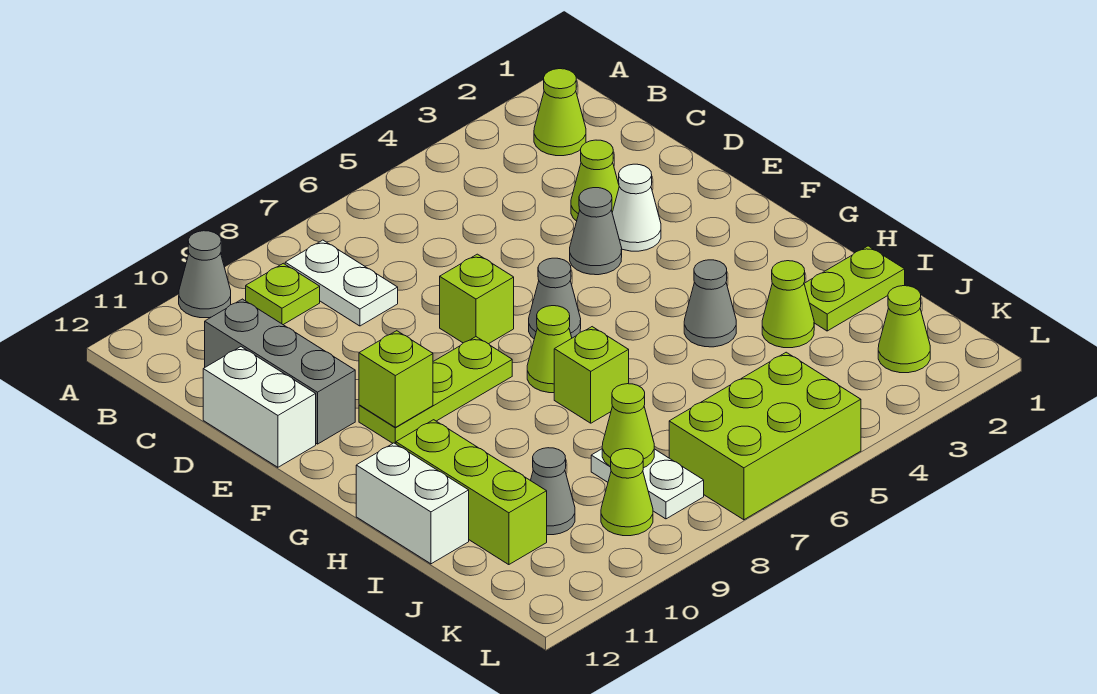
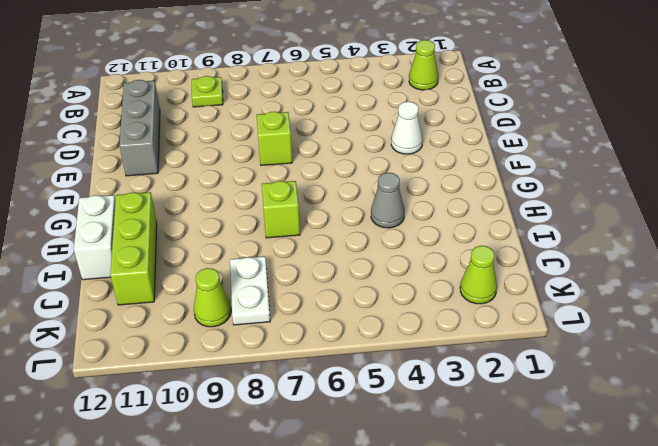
none -> grey cone A10 level 1
none -> white plate B8:C8 level 1
none -> lime cone D3 level 1

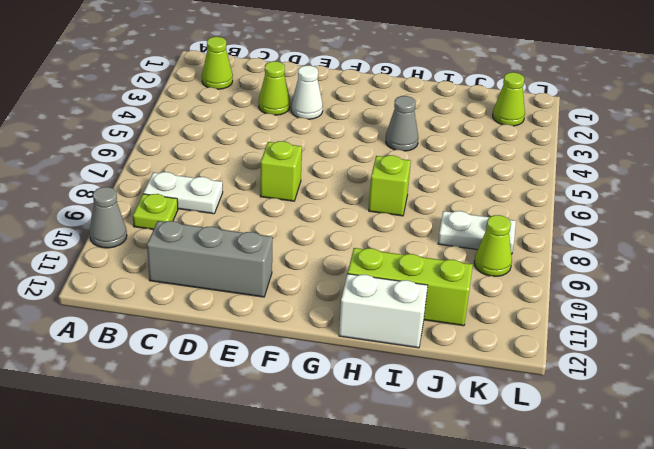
none -> white brick D12:E12 level 1
none -> grey cone E4 level 1
none -> grey cone F6 level 1

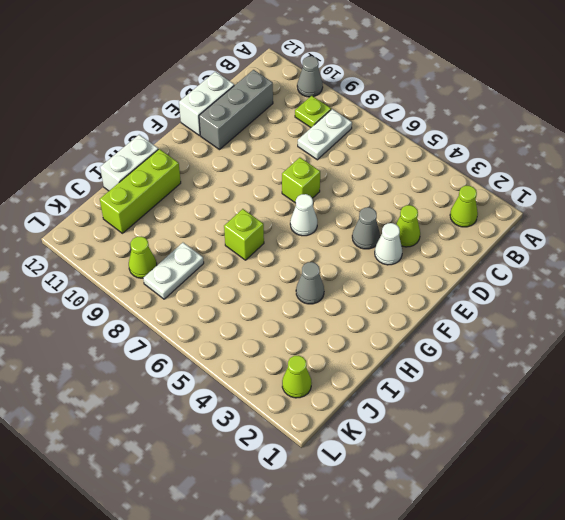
white cone F6 level 1 -> grey cone F6 level 1
none -> lime plate F8:F10 level 1
none -> lime cone G7 level 1
none -> lime plate I1:I2 level 1

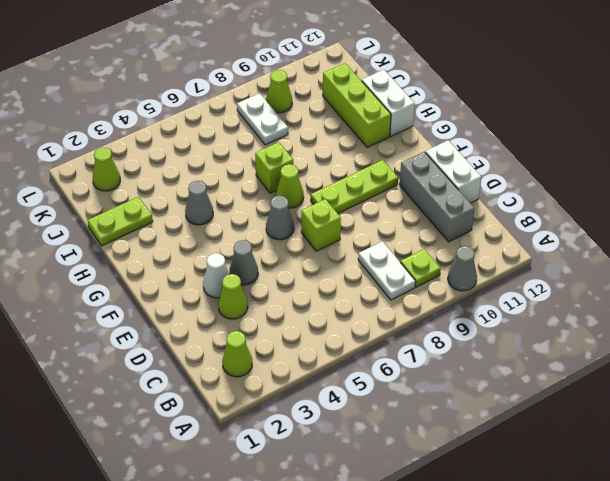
none -> lime cone I3 level 1
none -> grey cone J10 level 1
none -> lime brick K5:L7 level 1

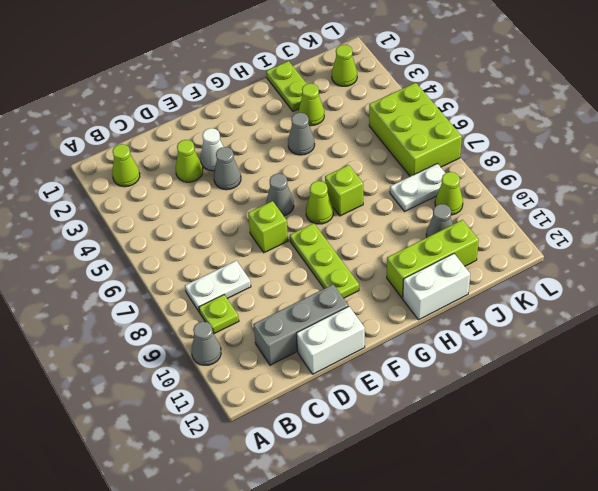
none -> lime brick F10 level 2
none -> lime cone J8 level 2

